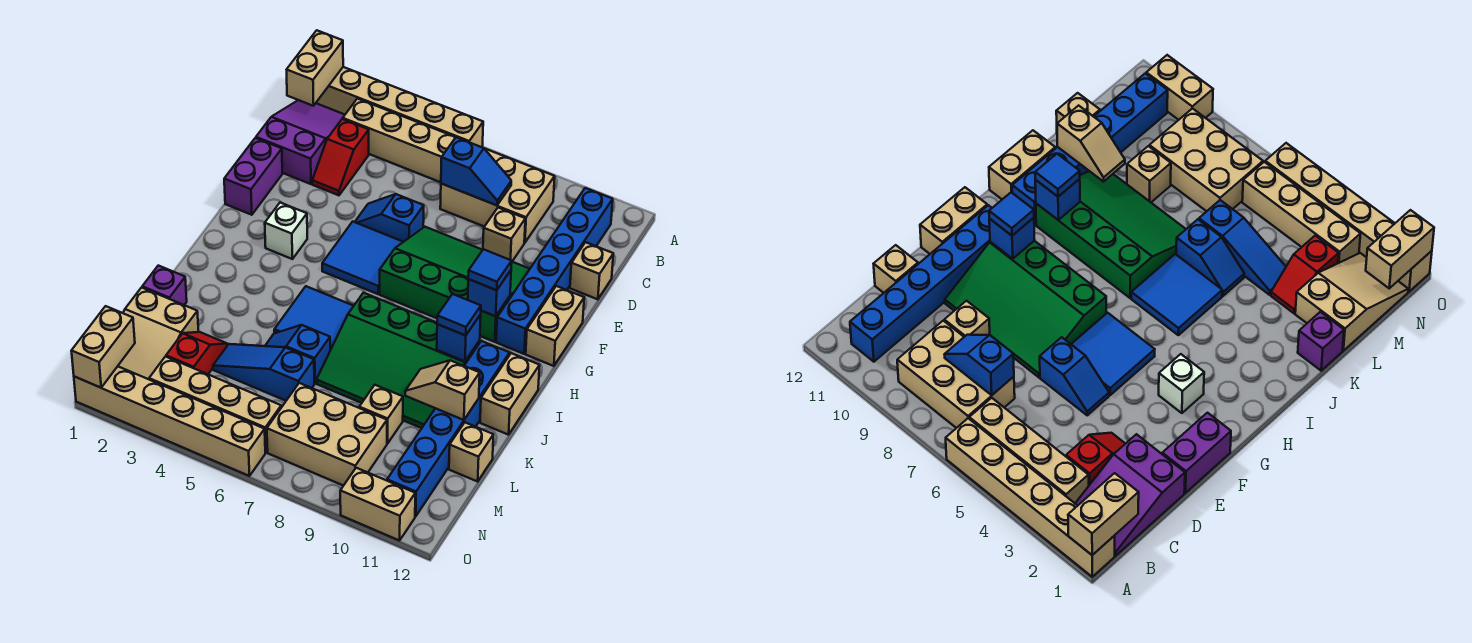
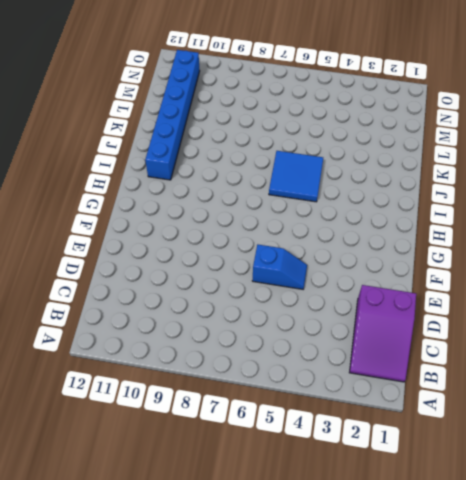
none -> tan brick A1:A6 level 1
none -> tan brick B3:B6 level 1
none -> tan brick B7:C9 level 1
none -> blue brick B11:G11 level 1

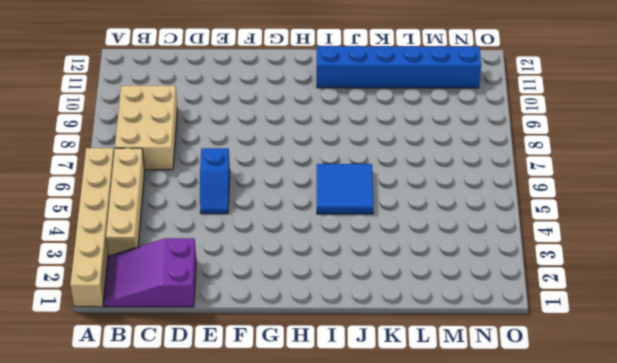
none -> blue brick B11:G11 level 1
none -> red slope C3:D3 level 1 top C
none -> tan brick D9 level 1
none -> tan brick D12 level 1

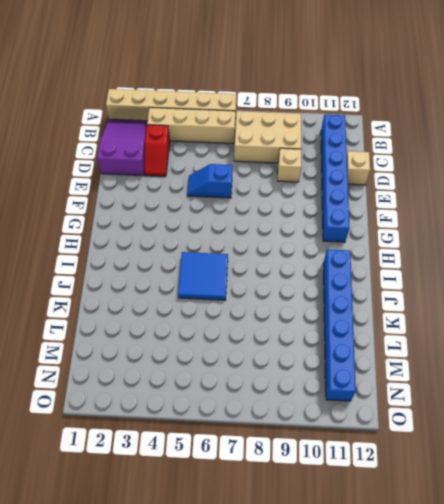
none -> purple brick E1:F1 level 1
none -> green slope E7:G10 level 1 top G
none -> blue tile F5:G6 level 1
none -> tan brick F12:G12 level 1

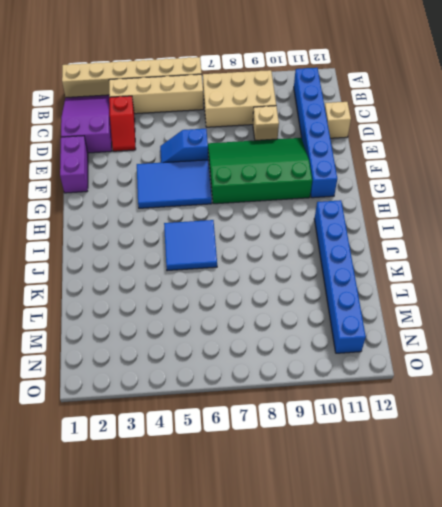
blue tile F4:G6 level 1 -> blue tile F5:G6 level 1
none -> tan brick F12:G12 level 1
none -> white brick G3 level 1
none -> green slope I7:K10 level 1 top I
none -> tan brick I12:J12 level 1

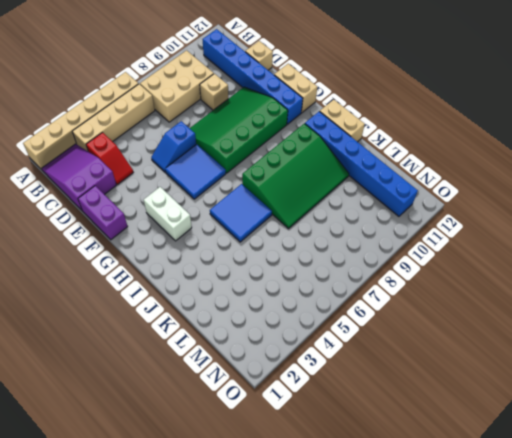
white brick G3:H3 level 1 -> white brick G3 level 1
none -> purple brick K1 level 1
none -> blue slope K5:K6 level 1 top 6
none -> tan slope L1:N2 level 1 top L
none -> red slope L3:M3 level 1 top M

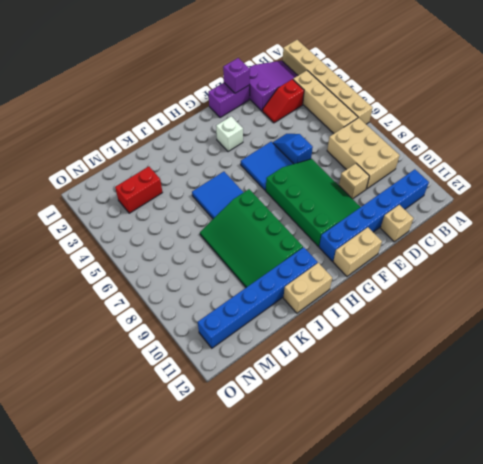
purple brick E1 level 2 -> purple brick K1 level 1
red brick L3:M3 level 1 -> red slope L3:M3 level 1 top M
none -> blue slope K5:K6 level 1 top 6
none -> tan slope L1:N2 level 1 top L
none -> blue slope L4:L6 level 1 top 6
none -> tan brick L9 level 1

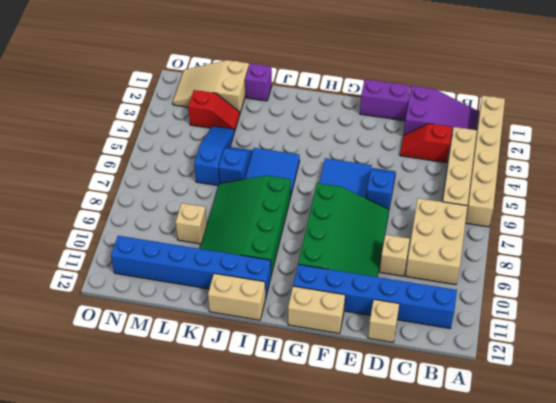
none -> white brick G3 level 1
none -> tan brick L12 level 1
none -> tan brick M7:N9 level 1
none -> tan brick N3:N6 level 1

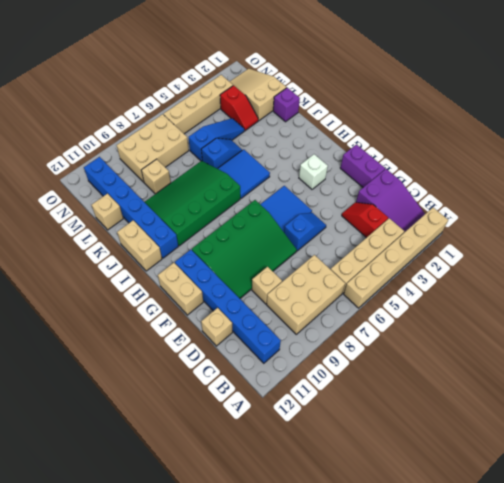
none -> tan brick O1:O6 level 1
none -> tan brick O10:O11 level 1
none -> tan brick A1:B1 level 2
none -> blue slope C7:C8 level 2 top 7

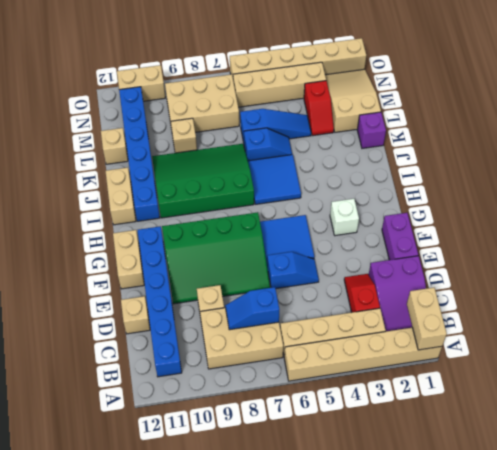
none -> blue brick G10 level 2
none -> blue brick I10 level 2
none -> tan slope K10:K11 level 2 top 11
none -> tan brick N1:O1 level 2

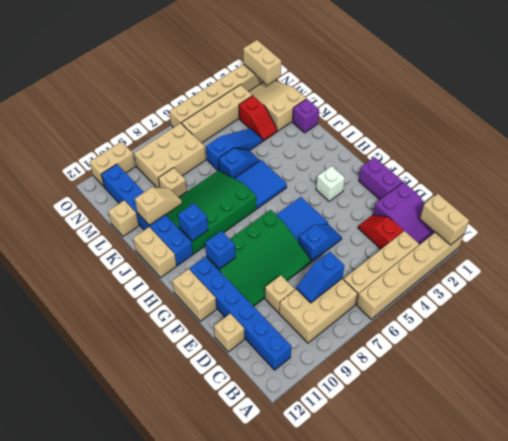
none -> blue tile G10 level 3
none -> blue tile I10 level 3

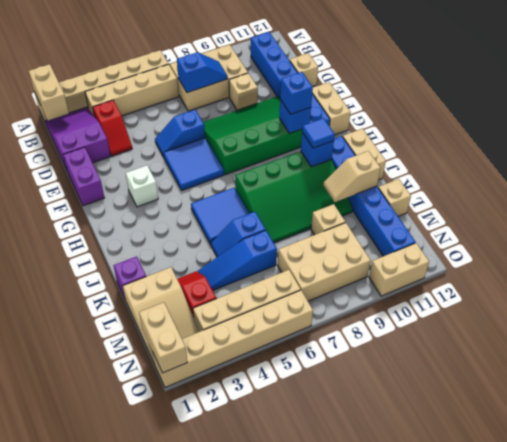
blue brick G10 level 3 -> blue tile G10 level 3

